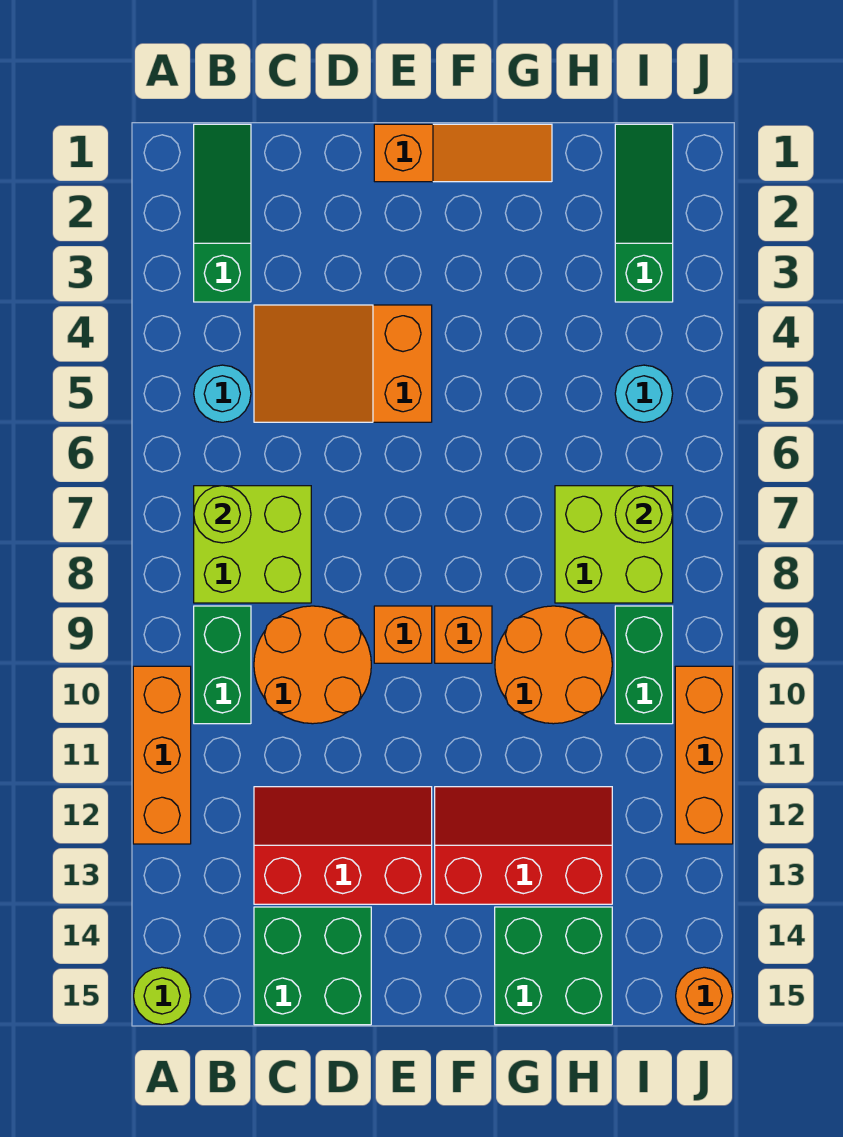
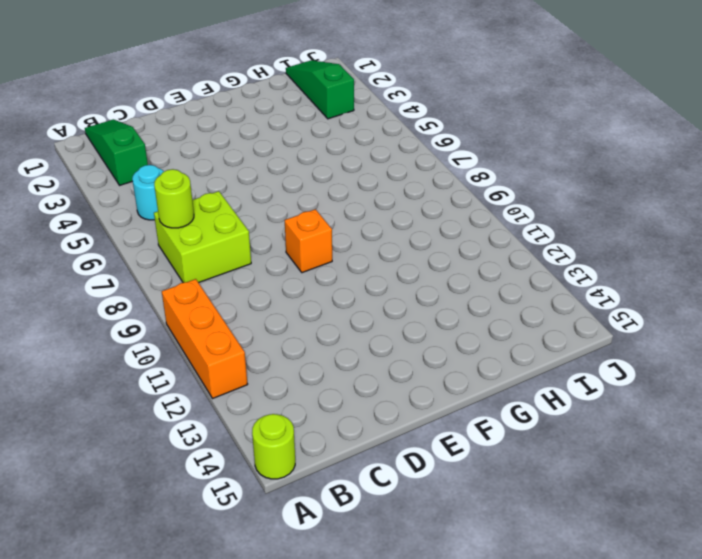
none -> green brick B9:B10 level 1
none -> orange slope C4:E5 level 1 top E
none -> orange round brick C9:D10 level 1

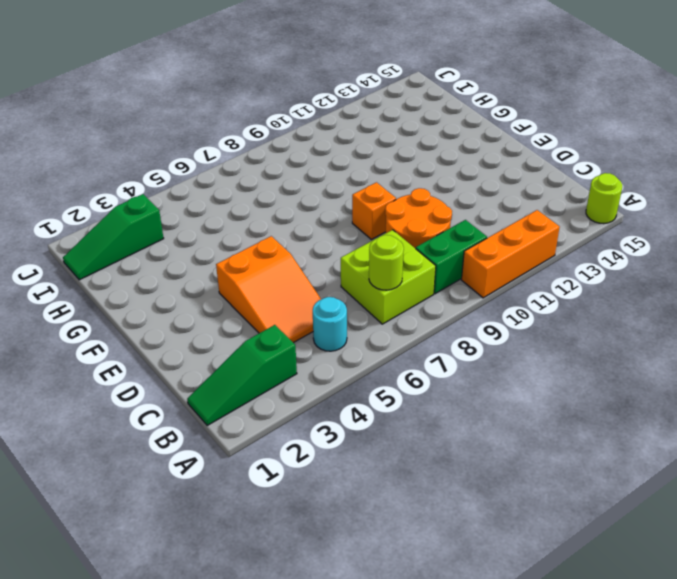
none -> red slope C12:E13 level 1 top 13
none -> green brick C14:D15 level 1
none -> orange slope E1:G1 level 1 top E

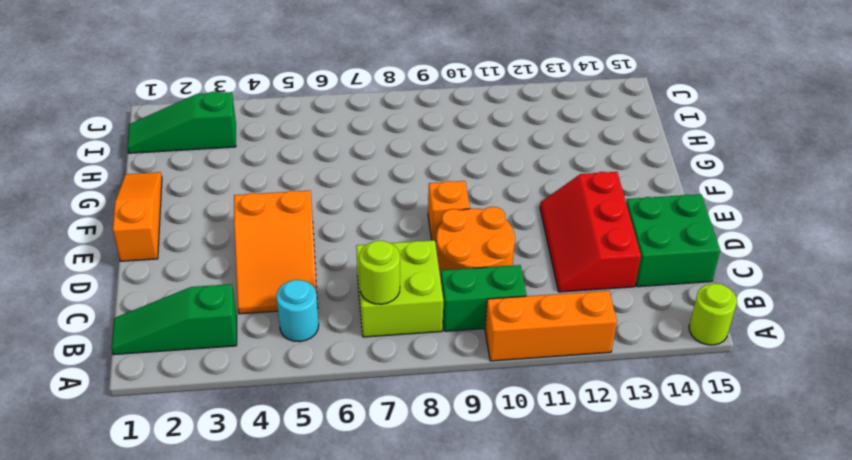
none -> orange brick F9 level 1
none -> red slope F12:H13 level 1 top 13
none -> orange round brick G9:H10 level 1

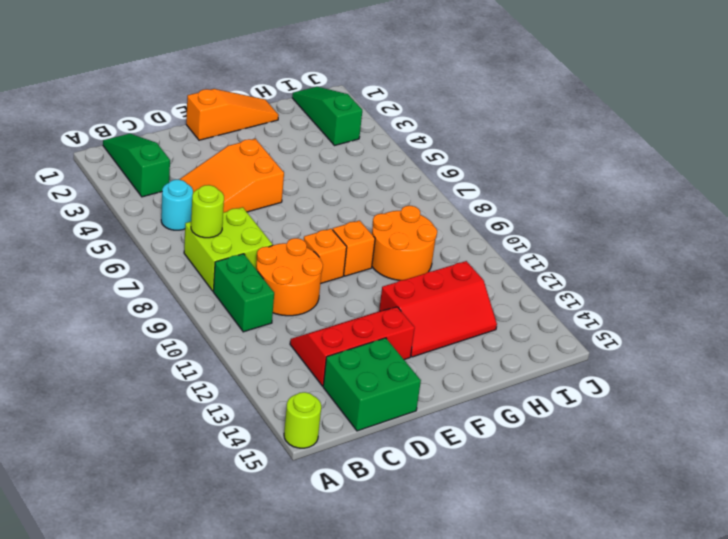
red slope F12:H13 level 1 top 12 -> red slope F12:H13 level 1 top 13
none -> orange brick A10:A12 level 1
none -> green brick G14:H15 level 1
none -> lime brick H7:I8 level 1

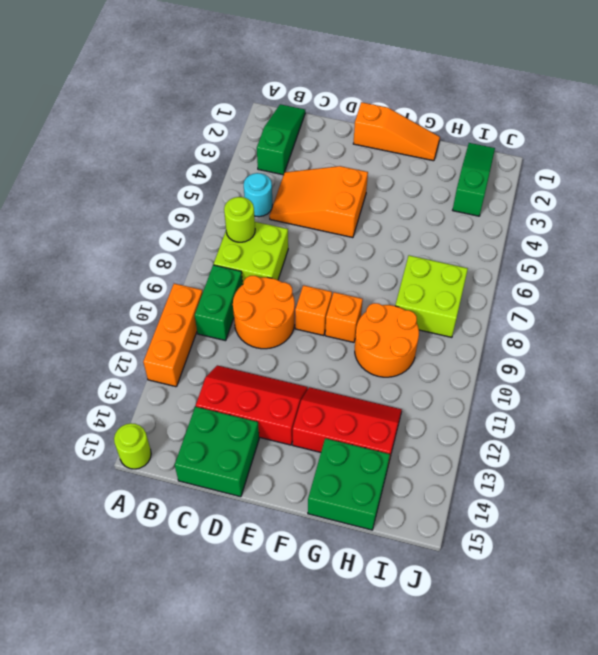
none -> cyan round brick I5 level 1
none -> green brick I9:I10 level 1
none -> orange brick J10:J12 level 1

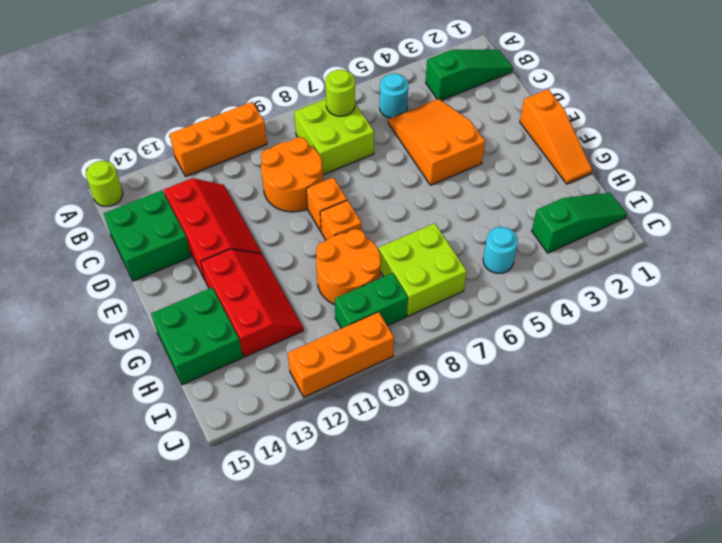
none -> green brick B9:B10 level 1
none -> orange round brick J15 level 1
none -> lime round brick I7 level 2

